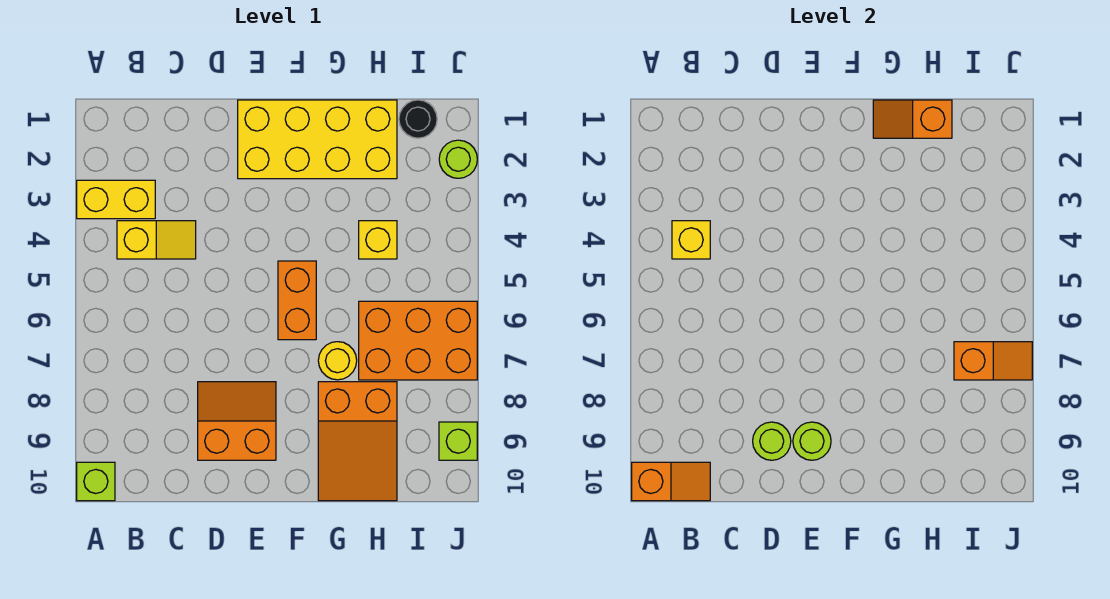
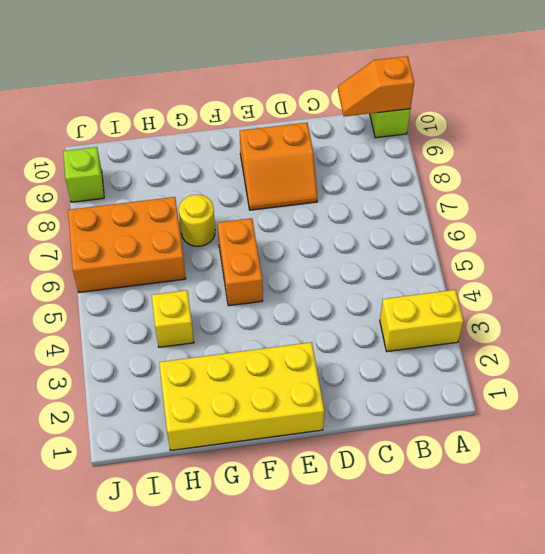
none -> yellow slope B4:C4 level 1 top B
none -> orange slope G8:H10 level 1 top 8
none -> black round brick I1 level 1

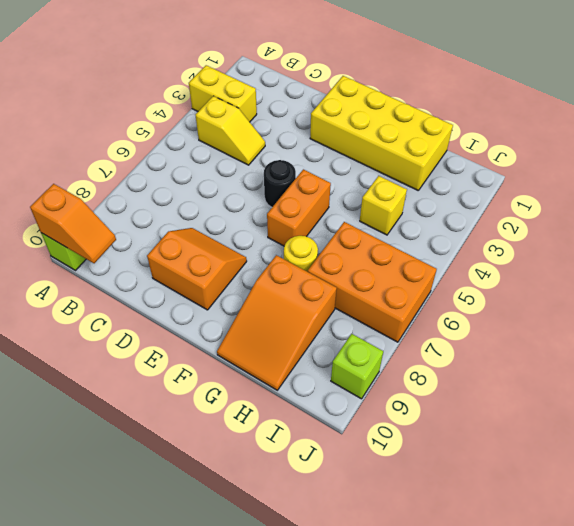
black round brick E5 level 1 -> black round brick I1 level 1
none -> lime round brick J2 level 1
none -> yellow brick B4 level 2
none -> lime round brick D9 level 2

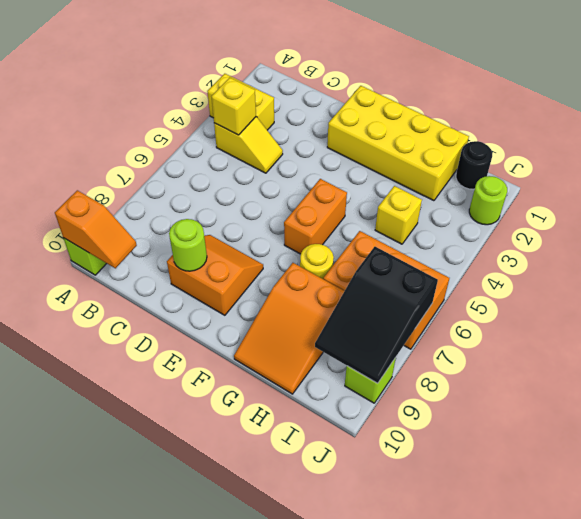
black slope I7:J9 level 2 top 7 -> orange slope I7:J7 level 2 top I
none -> lime round brick E9 level 2
none -> orange slope G1:H1 level 2 top H

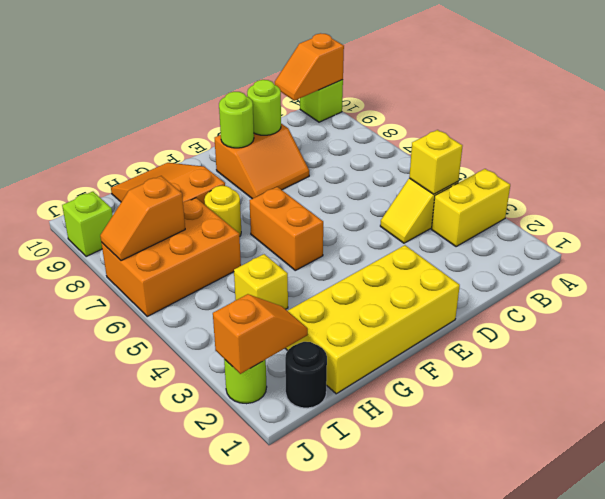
orange slope I2:J2 level 2 top J -> orange slope G1:H1 level 2 top H

